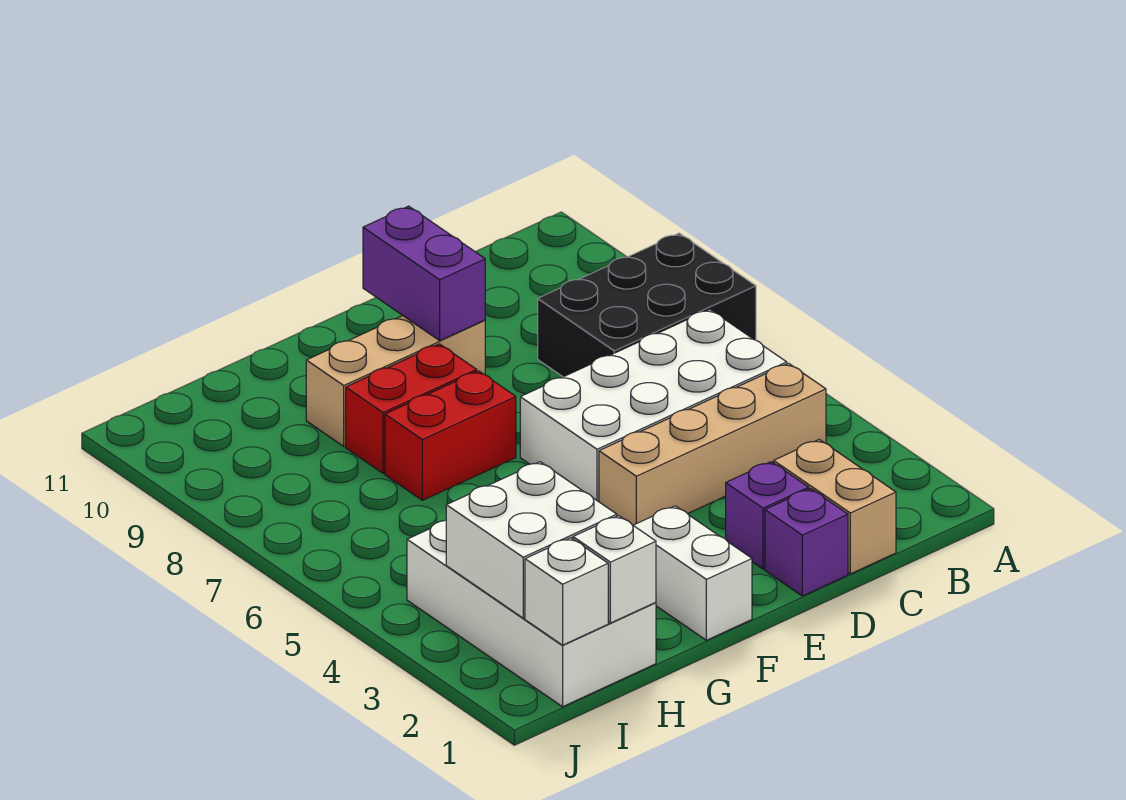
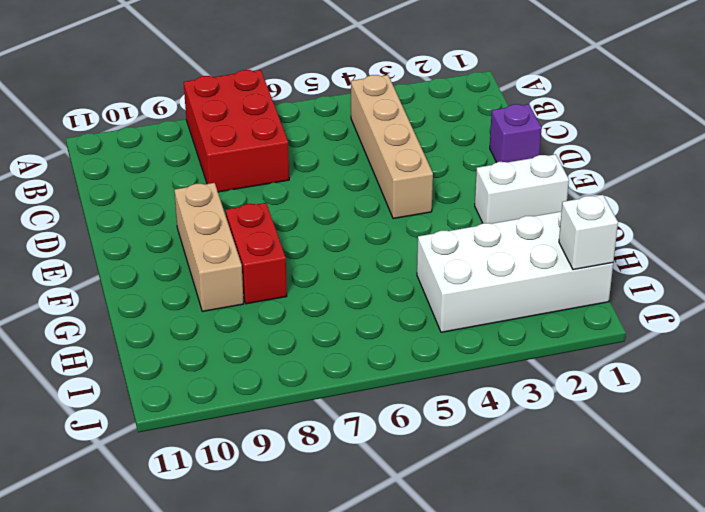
red brick A7:C8 level 1 -> black brick A7:C8 level 1
none -> white brick B5:E6 level 1
none -> tan brick C1:C2 level 1
none -> purple brick D2 level 1

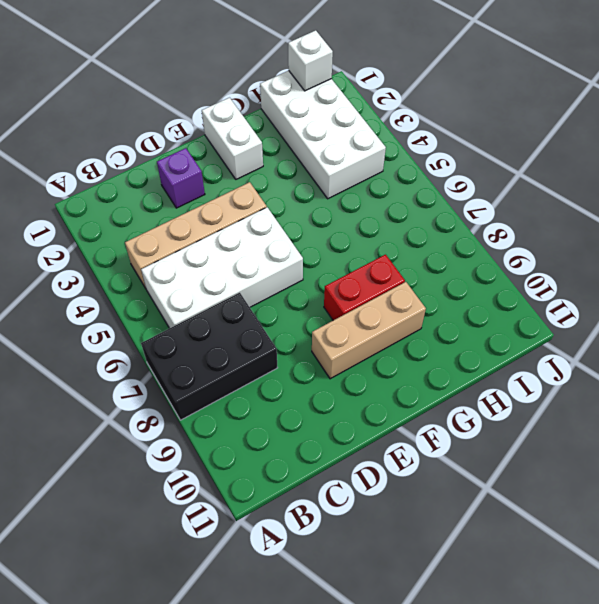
none -> tan brick C1:C2 level 1
none -> purple brick D1 level 1
none -> red brick F7:G7 level 1

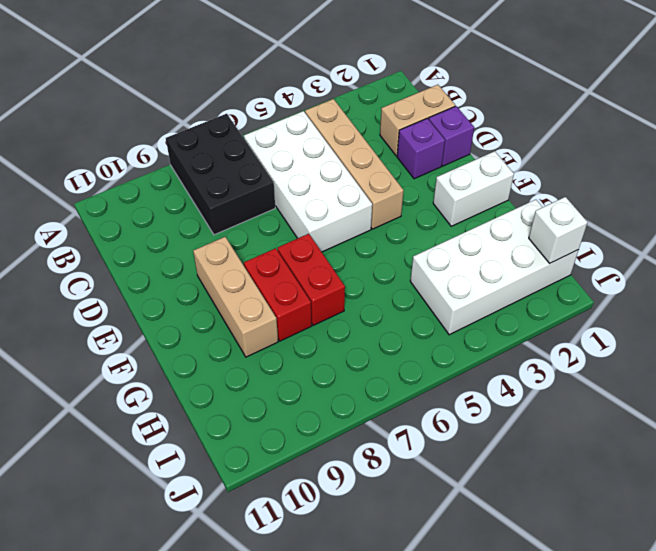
none -> purple brick E9:E10 level 2
none -> white brick H1 level 2
none -> white brick H2:I3 level 2

